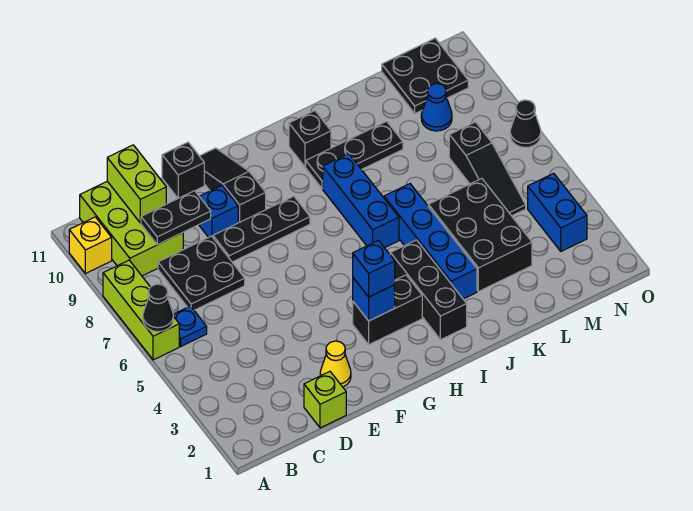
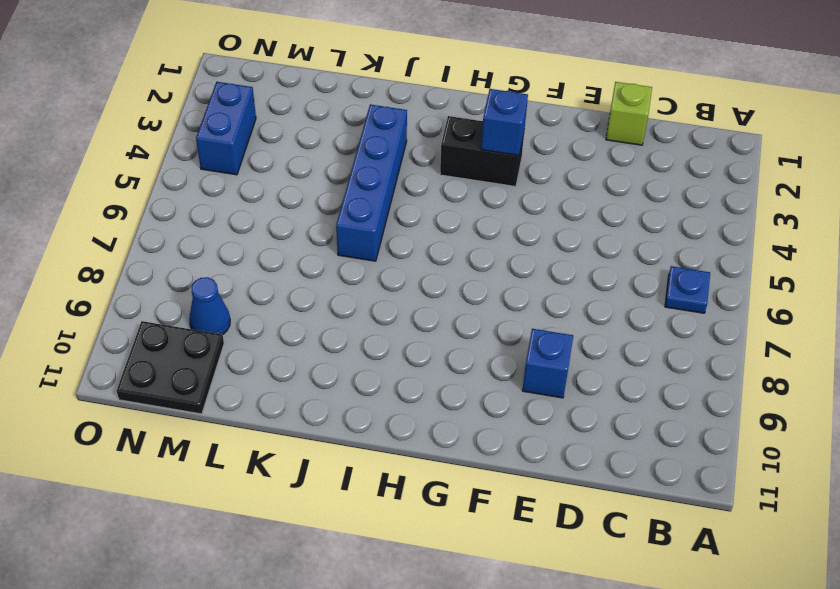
none -> lime brick A6:A8 level 1
none -> yellow brick A10 level 1
none -> lime brick B9:C11 level 1

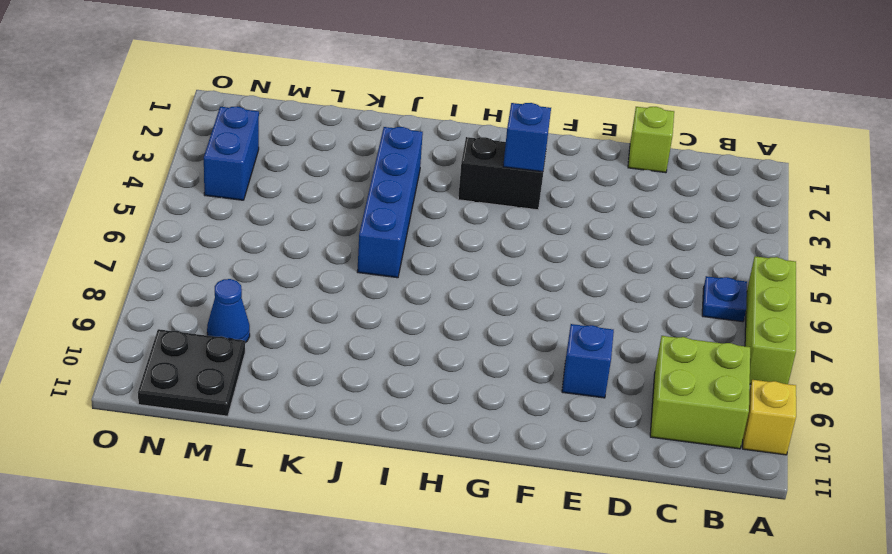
lime brick B9:C10 level 1 -> lime brick B9:C11 level 1
none -> black plate C7:D8 level 1
none -> yellow cone E2 level 1
none -> black plate E8:G8 level 1

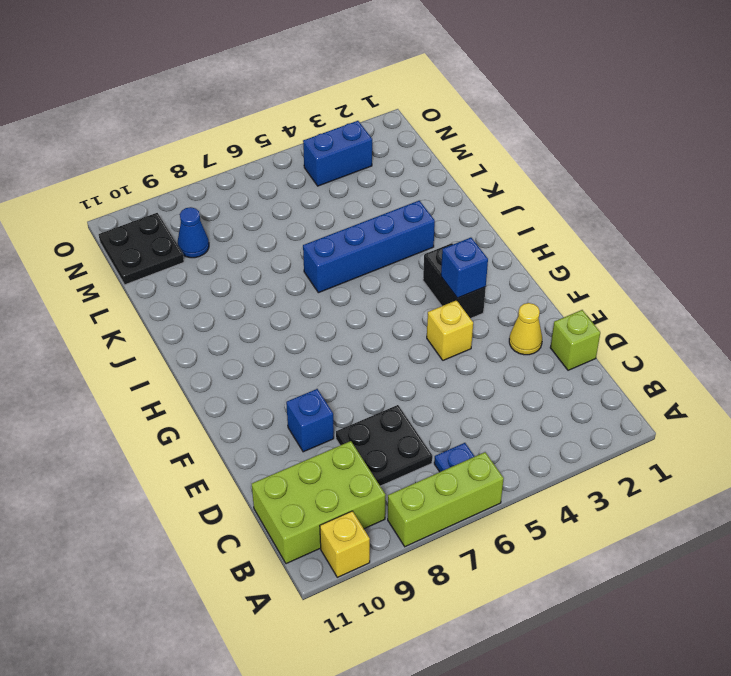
yellow brick F4 level 1 -> none
none -> black plate E8:G8 level 1
none -> black brick E11 level 1
none -> black slope F9:F11 level 1 top 9

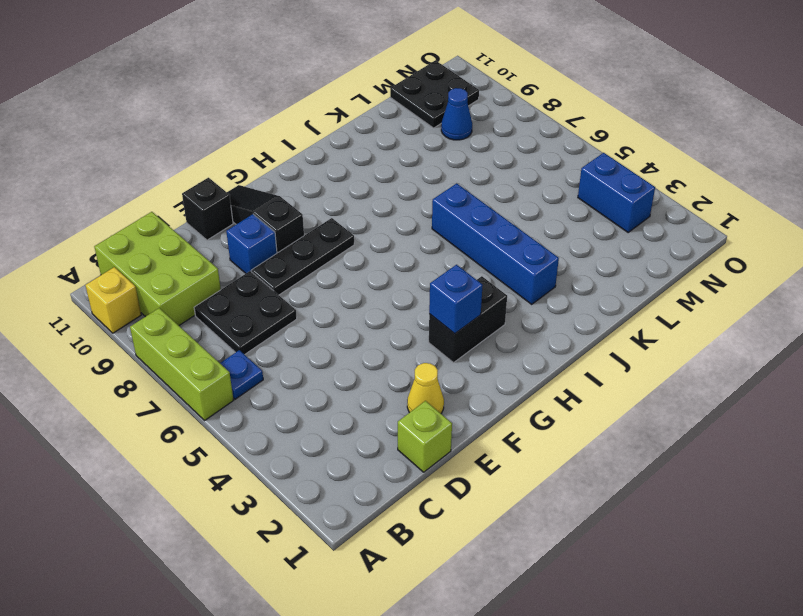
none -> black brick I2:I4 level 1
none -> blue brick I6:I8 level 1
none -> black plate I9:K9 level 1

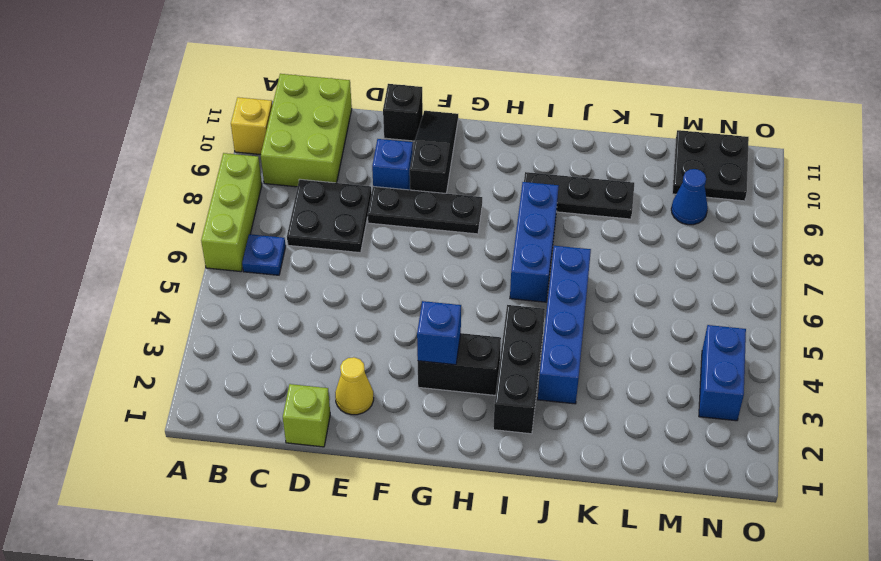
none -> black brick I10 level 1
none -> black brick K3:L5 level 1
none -> black slope M5:M7 level 1 top 7

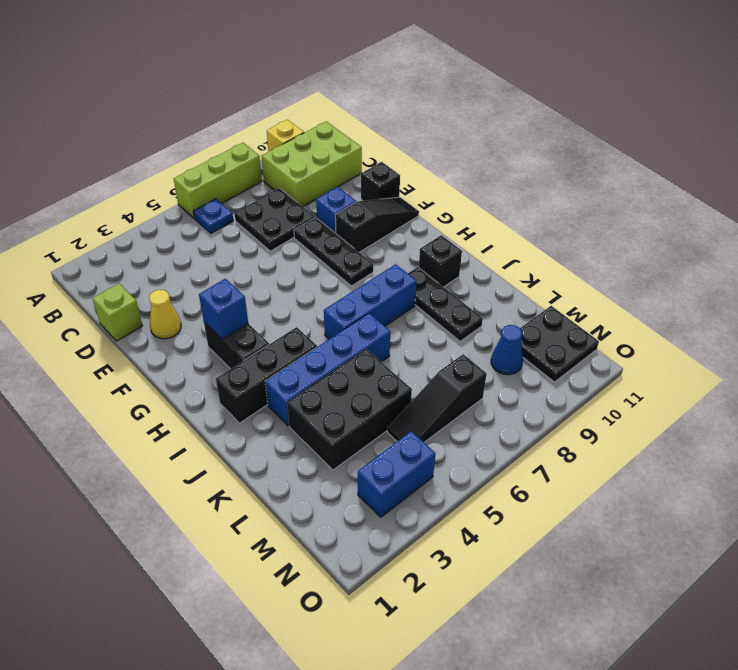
none -> black cone O7 level 1
none -> black cone A6 level 2
none -> black plate C9:D9 level 2

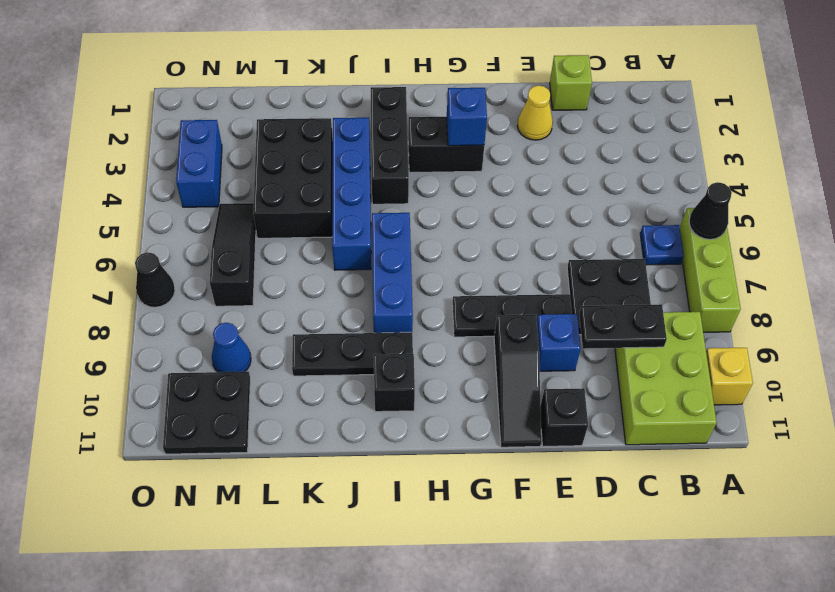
none -> lime brick C10:C11 level 2
none -> blue brick G3 level 3

